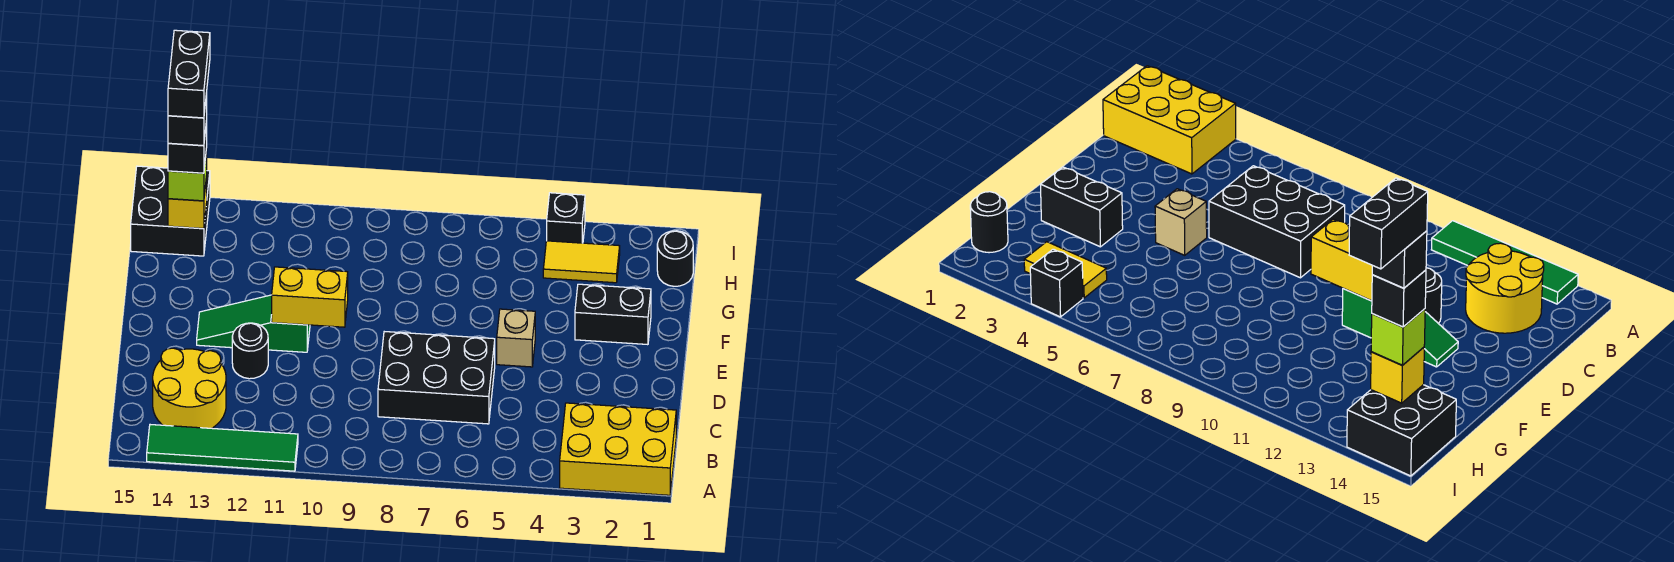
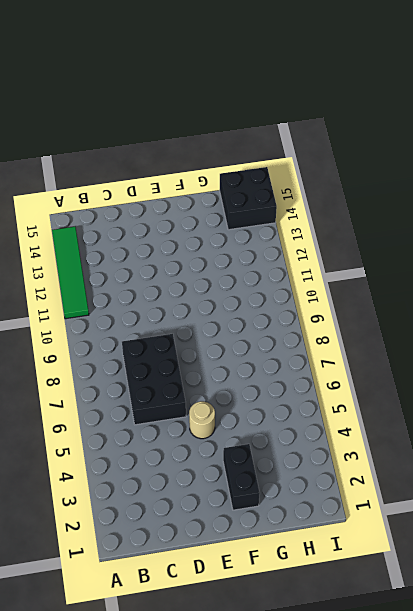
tan round brick E5 level 1 -> tan brick E5 level 1
none -> yellow brick A1:B3 level 1
none -> yellow round brick B13:C14 level 1
none -> black round brick D12 level 1

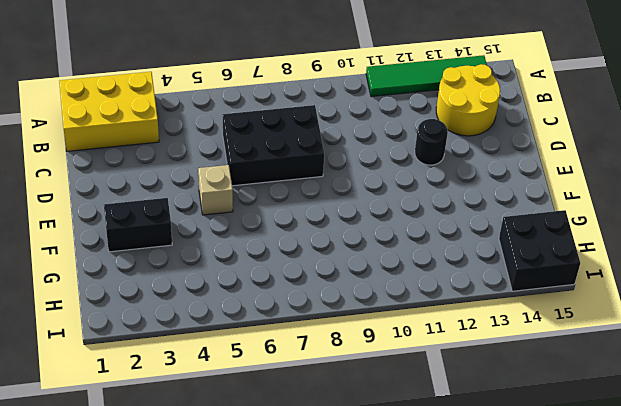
none -> green slope E11:E13 level 1 top 11
none -> black round brick H1 level 1
none -> yellow tile H3:H4 level 1

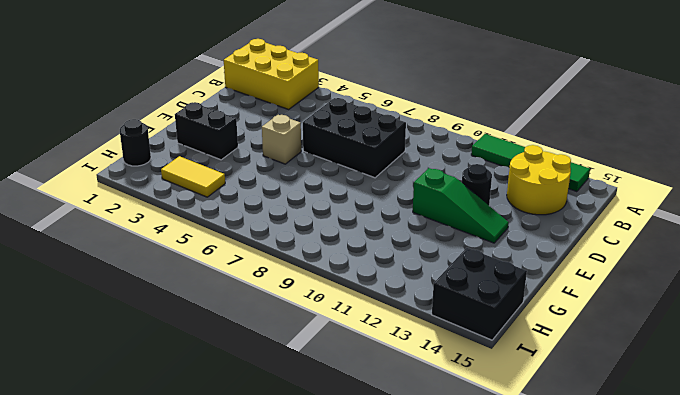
none -> black brick I4 level 1
none -> yellow brick E10:E11 level 2
none -> yellow brick H14 level 2

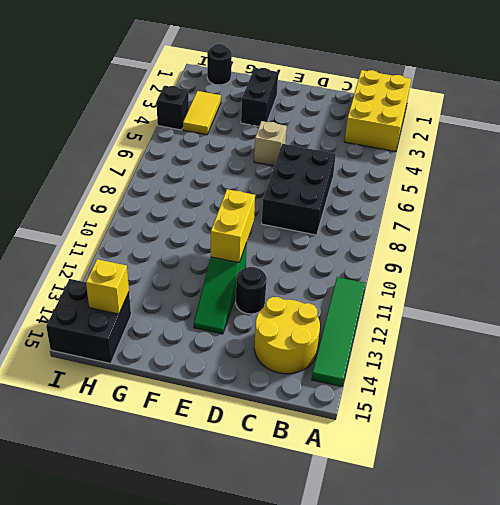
none -> lime brick H14 level 3
none -> black brick H14 level 4
none -> black brick H14 level 5

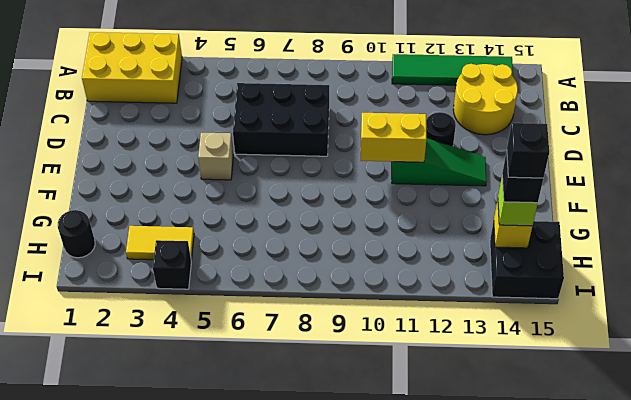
none -> black brick F2:F3 level 1
none -> black brick H14:I14 level 6

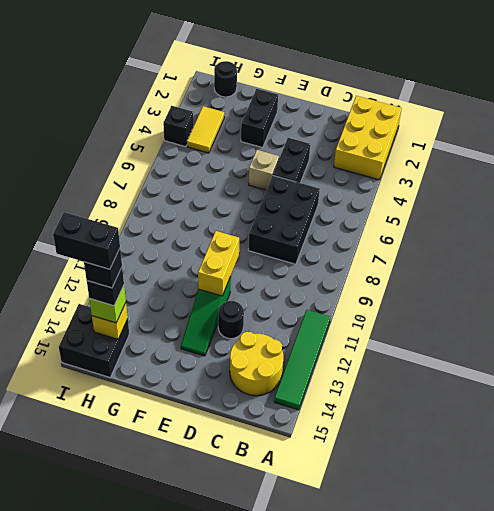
black brick D4:D5 level 1 -> none

